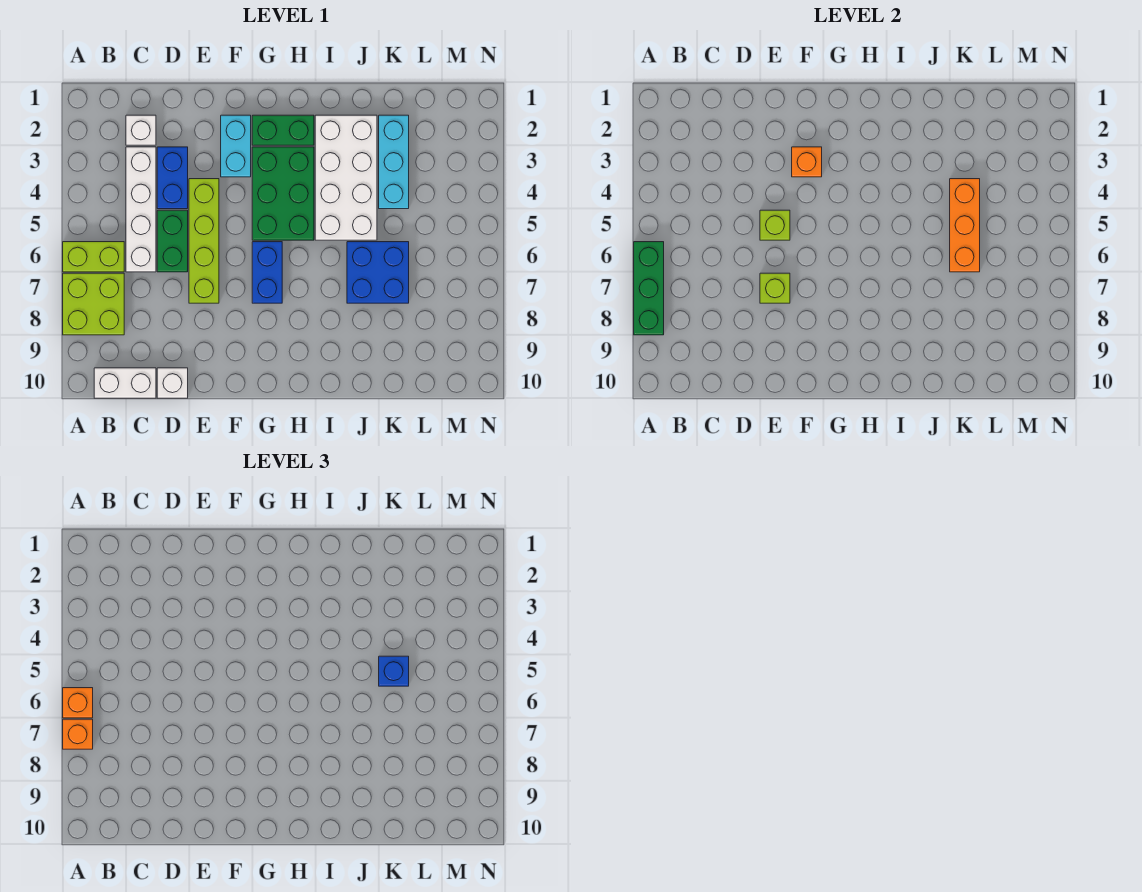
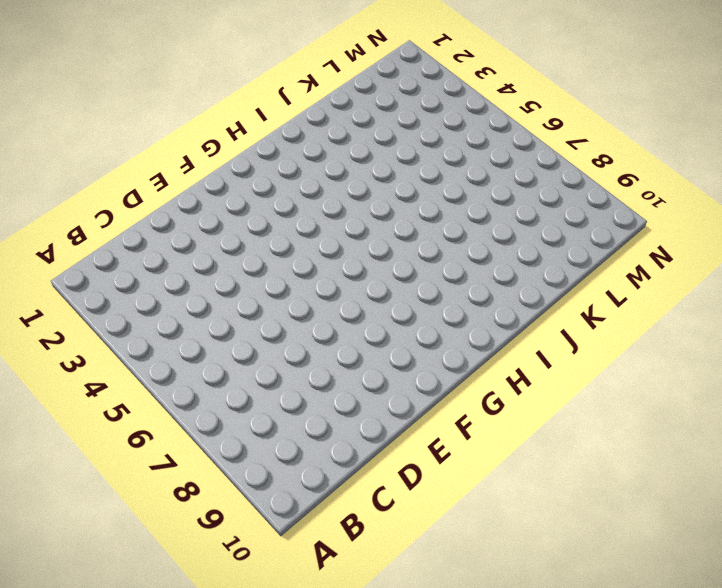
none -> lime brick A6:B6 level 1
none -> lime brick A7:B8 level 1
none -> white brick B10:C10 level 1

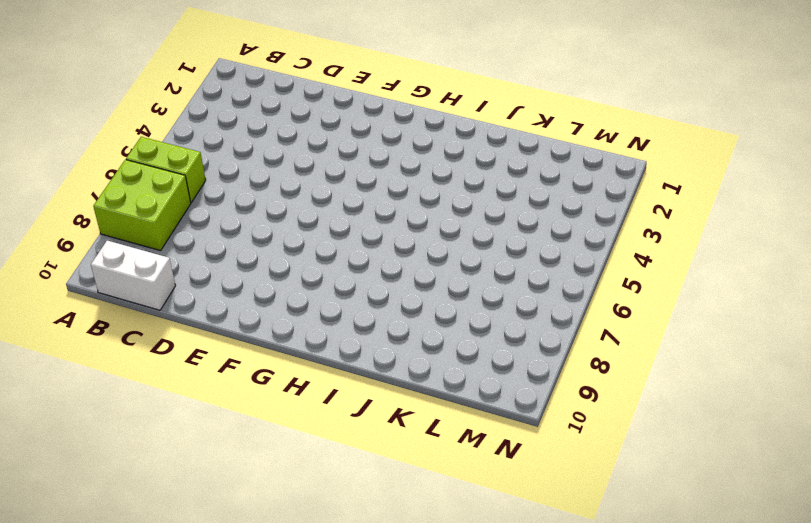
none -> white brick C2 level 1
none -> white brick C3:C6 level 1
none -> blue brick D3:D4 level 1

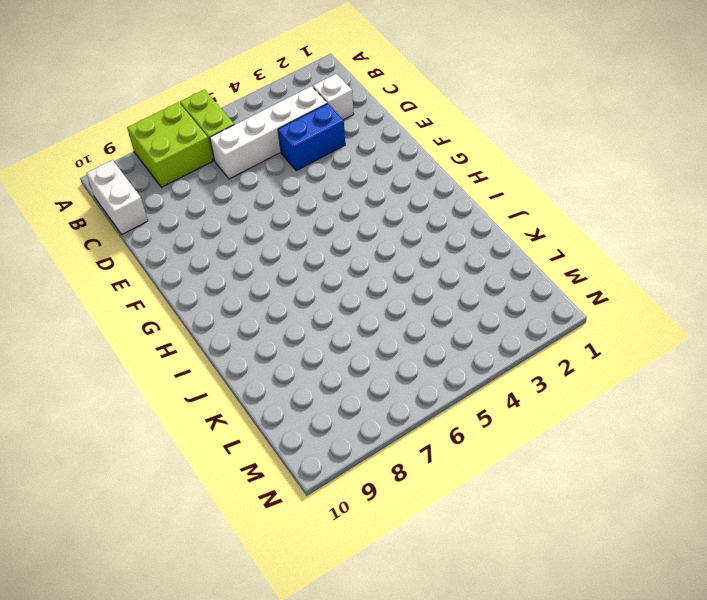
none -> green brick D5:D6 level 1
none -> white brick D10 level 1
none -> lime brick E4:E7 level 1

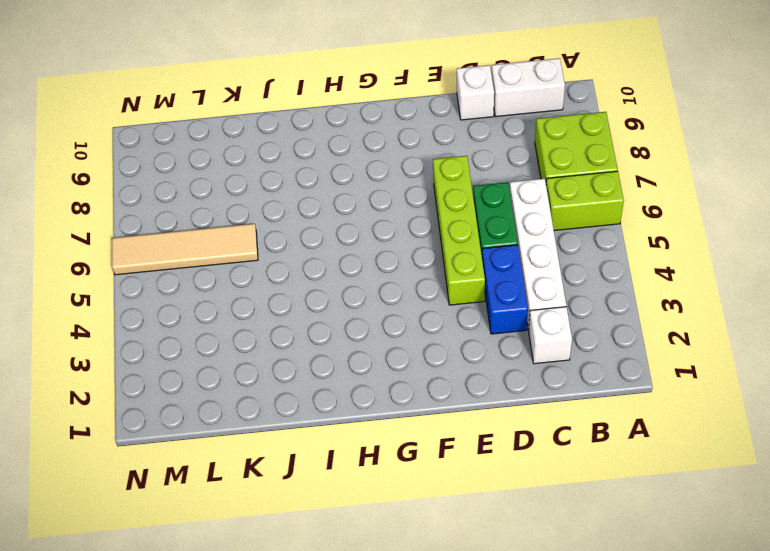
tan tile K6:N6 level 1 -> blue brick J6:K7 level 1
none -> cyan brick F2:F3 level 1
none -> green brick G2:H2 level 1
none -> green brick G3:H5 level 1

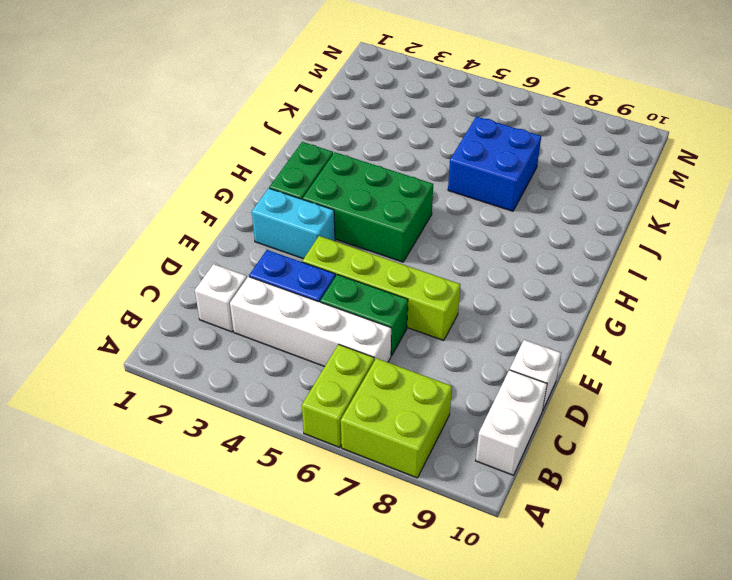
none -> blue brick G6:G7 level 1
none -> white brick I2:J5 level 1
none -> cyan brick K2:K4 level 1

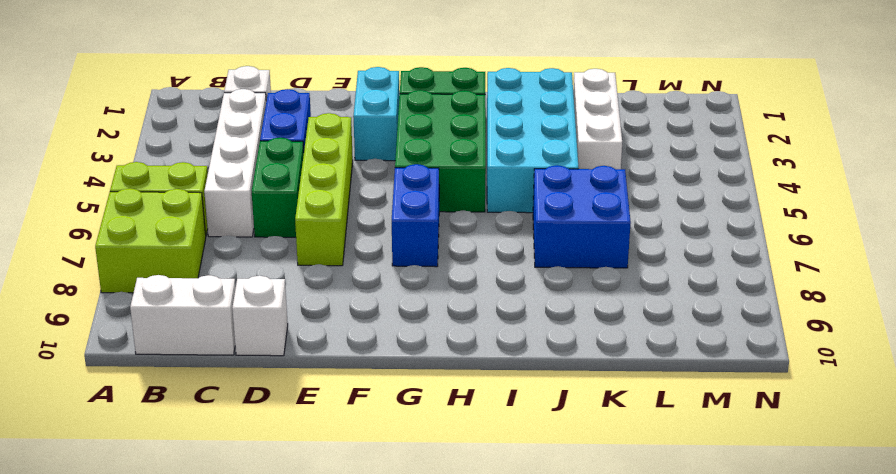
cyan brick I2:J5 level 1 -> white brick I2:J5 level 1
white brick K2:K4 level 1 -> cyan brick K2:K4 level 1
none -> green brick A6:A8 level 2
none -> lime brick E5 level 2
none -> lime brick E7 level 2

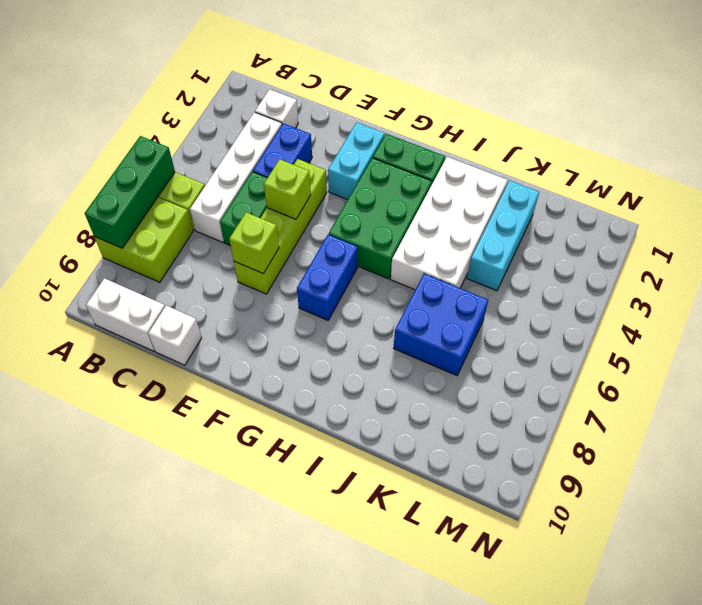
none -> orange brick F3 level 2
none -> orange brick K4:K6 level 2
none -> orange brick A6 level 3

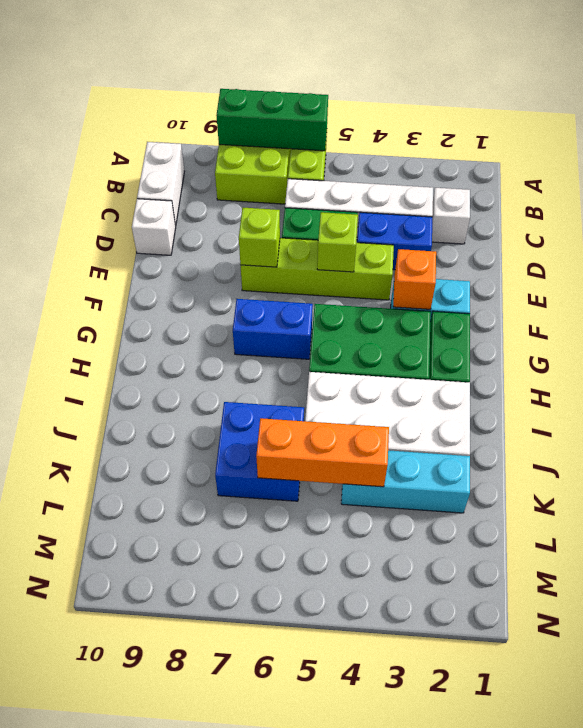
none -> orange brick A6 level 3
none -> orange brick A7 level 3
none -> blue brick K5 level 3

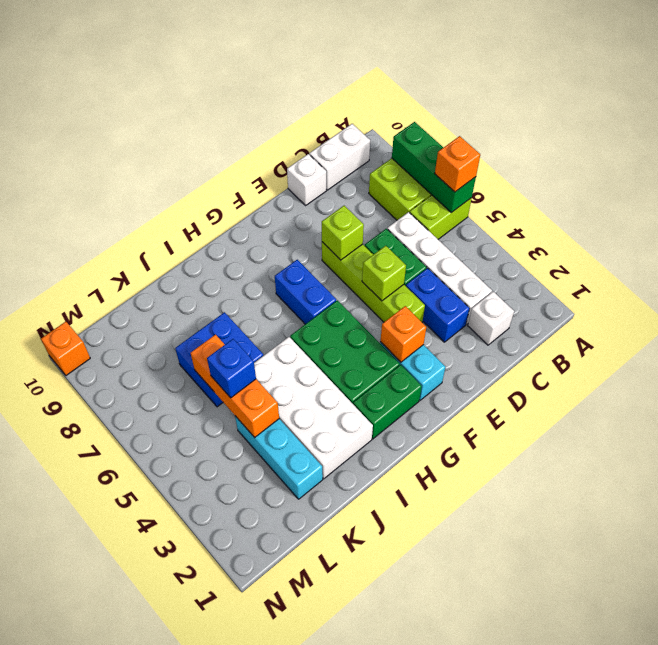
orange brick N10 level 1 -> orange brick A7 level 3

